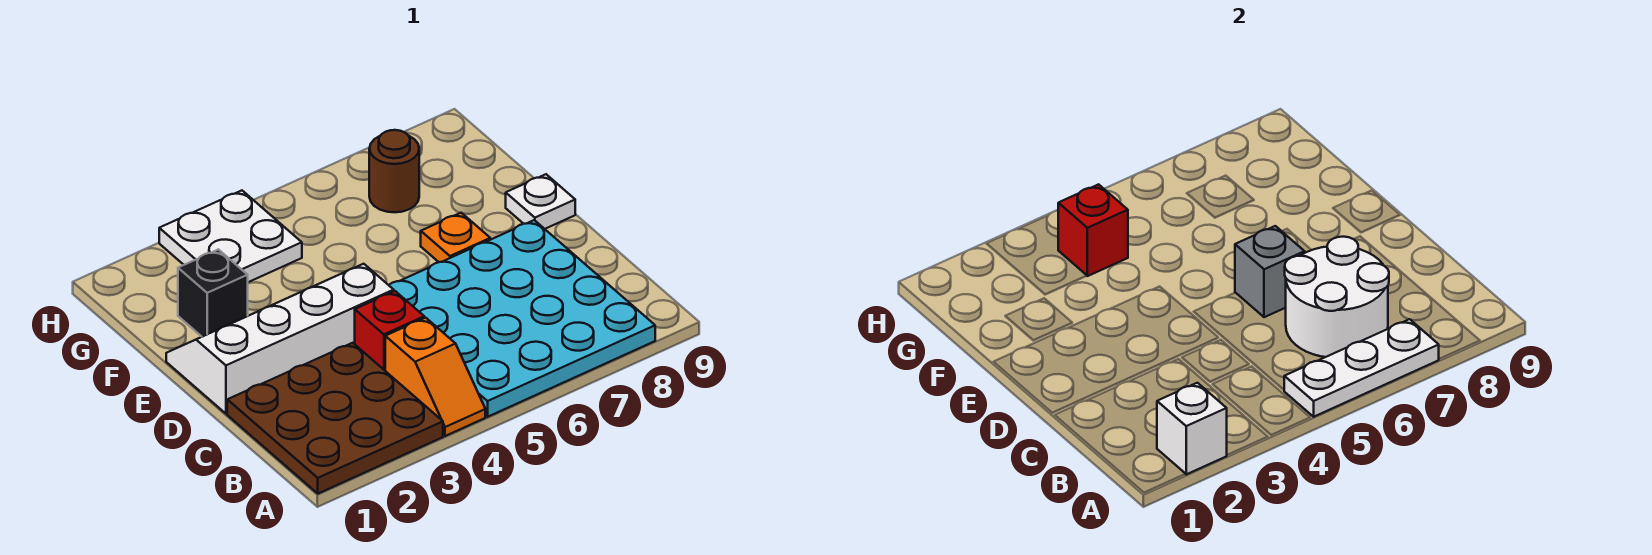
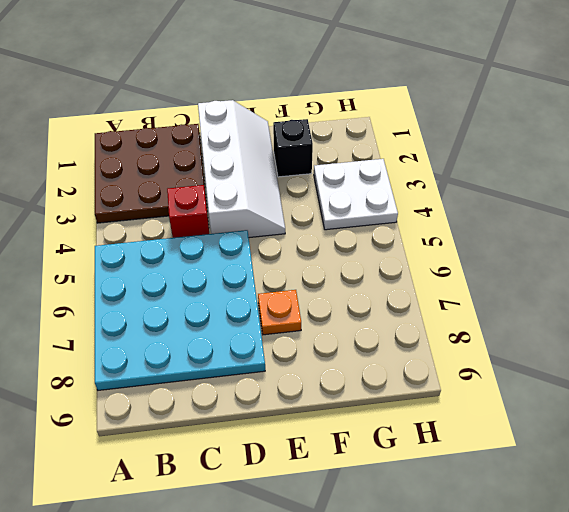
none -> orange slope A4:B4 level 1 top B
none -> white plate E9 level 1
none -> brown round brick G7 level 1

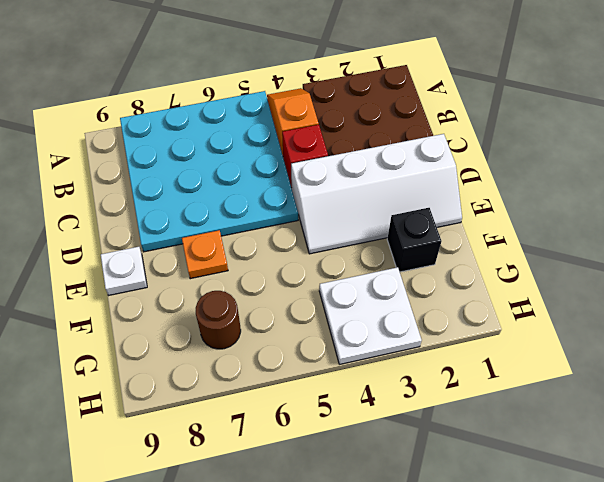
none -> white brick A2 level 2
none -> white plate A5:A7 level 2
none -> white round brick B6:C7 level 2

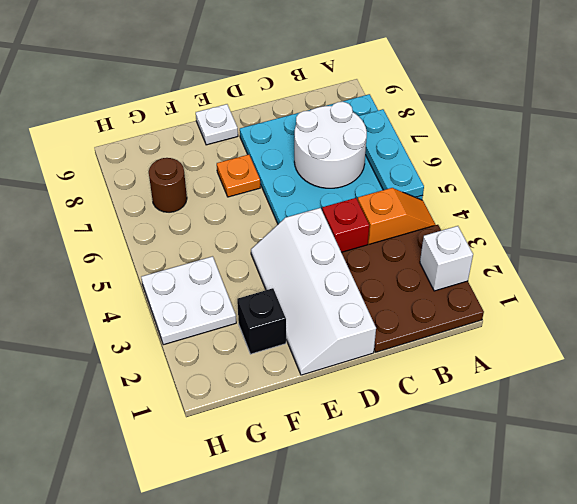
cyan plate A5:A7 level 2 -> white plate A5:A7 level 2
none -> grey brick D6 level 2
none -> red brick G4 level 2

